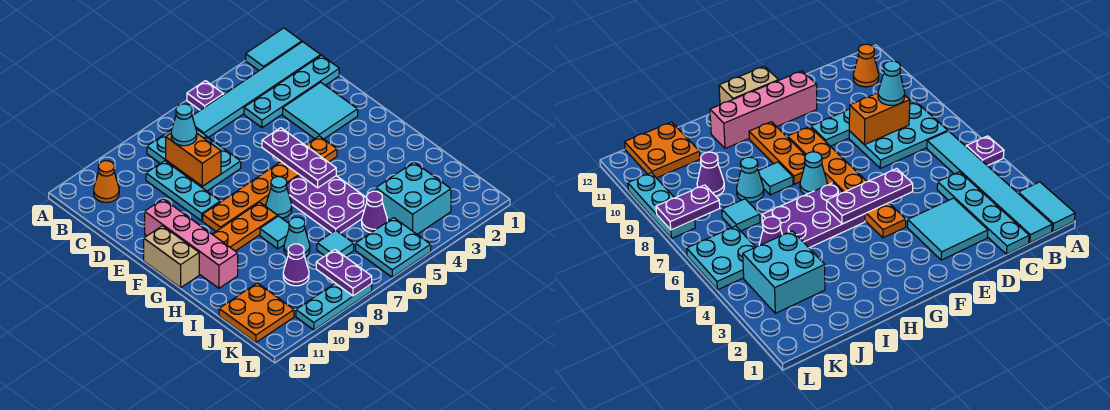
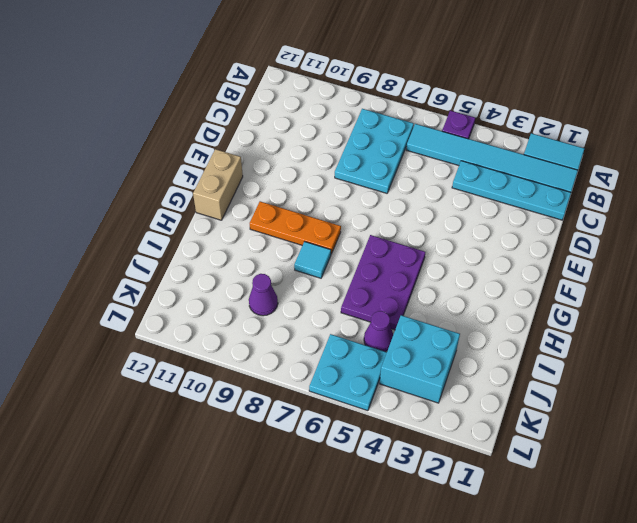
none -> orange cone B11 level 1
none -> cyan plate C9:E9 level 1
none -> cyan tile D2:E3 level 1

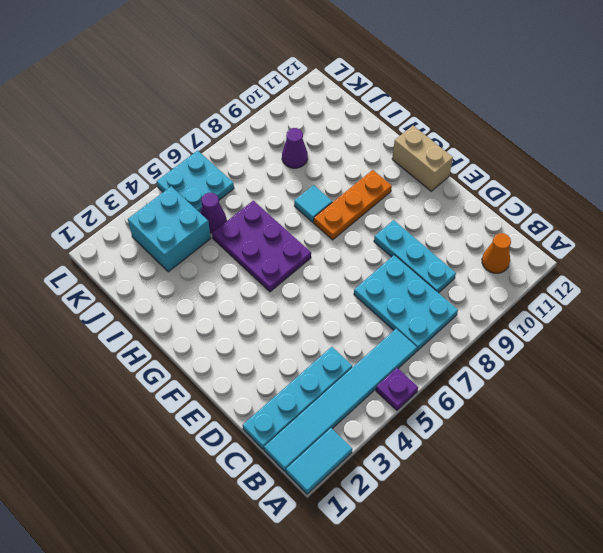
none -> cyan tile D2:E3 level 1
none -> pink brick E11:H11 level 1
none -> orange plate F4:F9 level 1

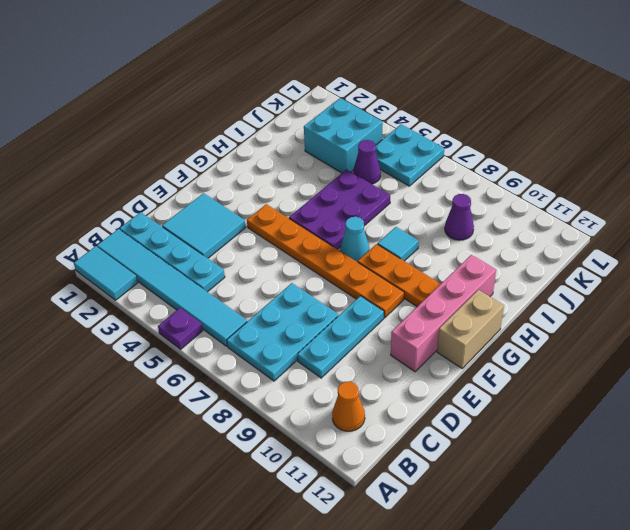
none -> cyan cone I8 level 1
none -> cyan tile J7 level 1
none -> orange plate J11:K12 level 1

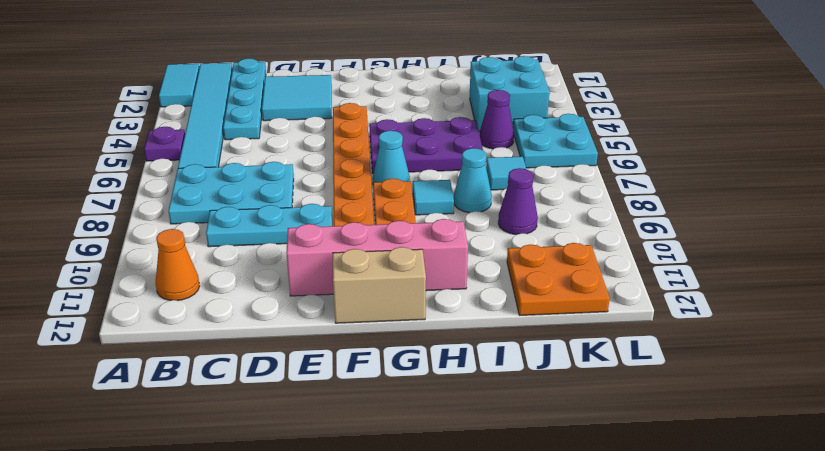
none -> cyan plate L8:L10 level 1
none -> orange brick C8:D8 level 2
none -> purple plate E5:G5 level 2

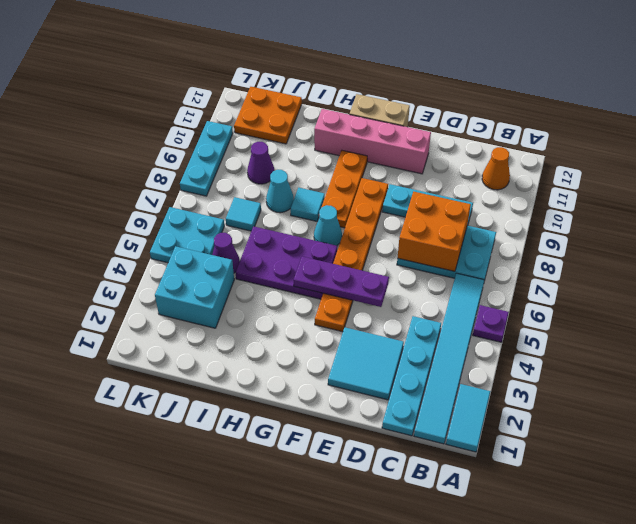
orange brick C7:D8 level 2 -> orange brick C8:D8 level 2
none -> purple plate K8:L8 level 2
none -> cyan cone C8 level 3

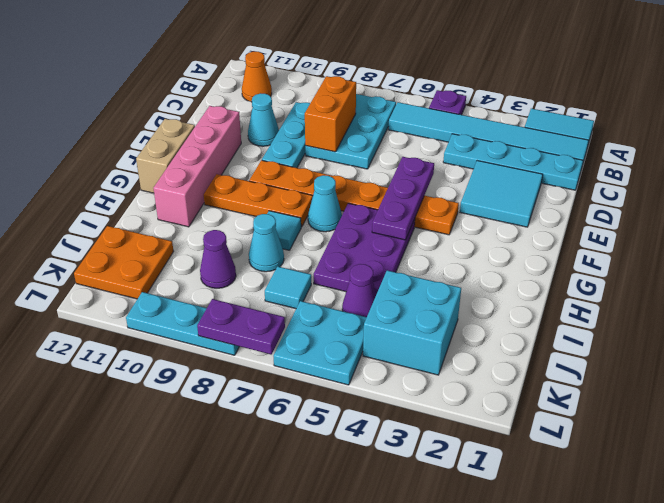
cyan cone D10 level 1 -> cyan cone C8 level 3
purple plate L7:L8 level 2 -> purple plate K8:L8 level 2

